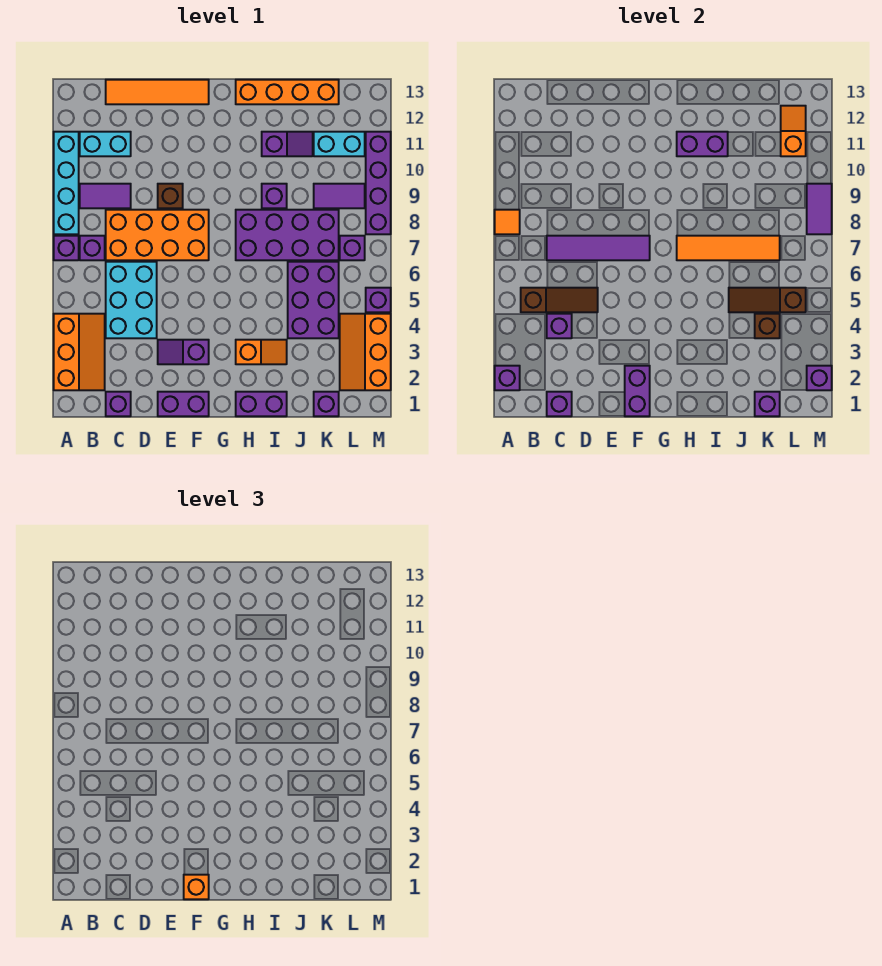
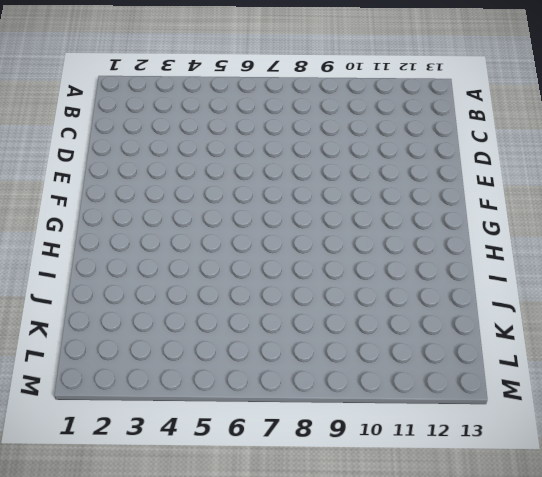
none -> orange slope A2:B4 level 1 top A
none -> purple brick A7 level 1
none -> cyan brick A8:A11 level 1
none -> purple brick B7 level 1

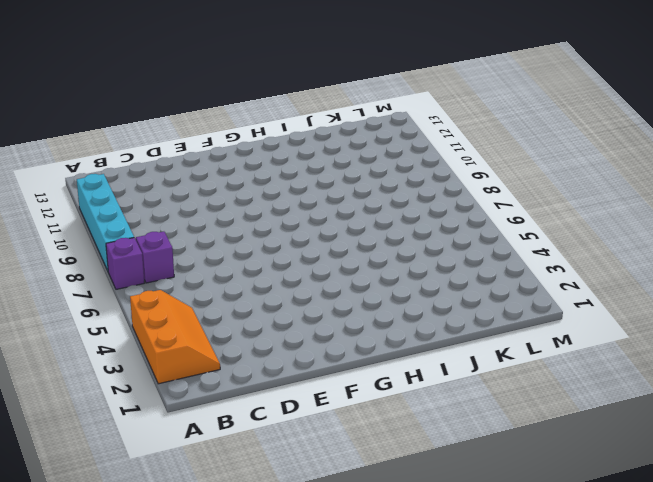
none -> purple tile B9:C9 level 1
none -> cyan brick B11:C11 level 1
none -> purple brick C1 level 1
none -> cyan brick C4:D6 level 1

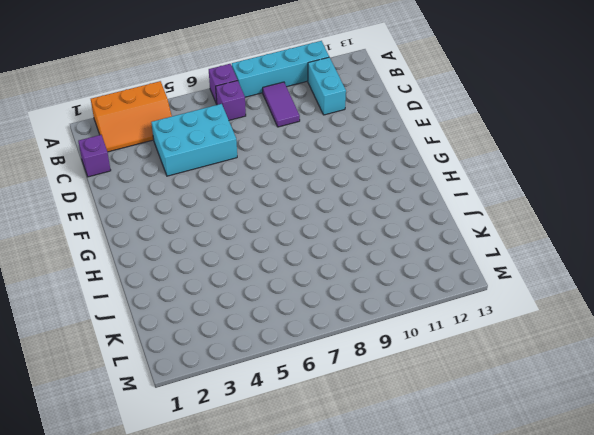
none -> orange brick C7:F8 level 1
none -> orange tile C13:F13 level 1
none -> purple brick E1:F1 level 1
none -> purple slope E3:F3 level 1 top F

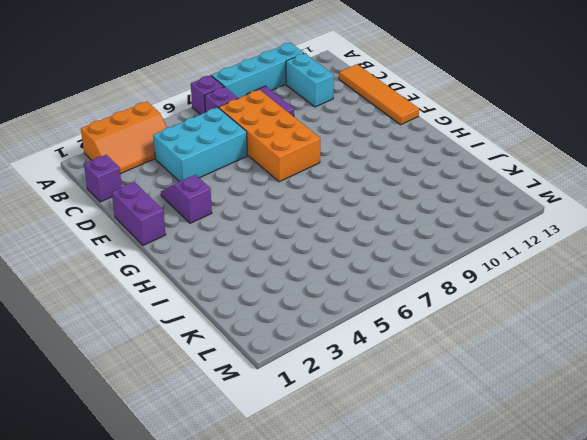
none -> brown brick E9 level 1
none -> purple brick H1:I1 level 1
none -> orange slope H3:I3 level 1 top H
none -> purple brick H7:K8 level 1

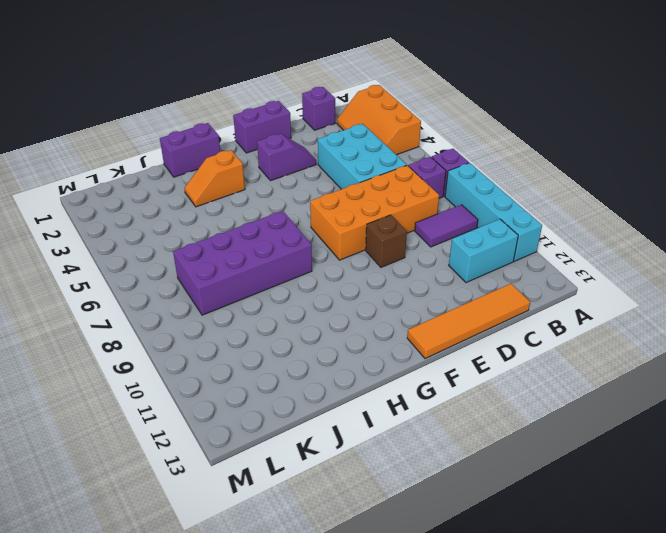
none -> orange brick H13:K13 level 1
none -> purple brick I9 level 1
none -> purple slope I11:J11 level 1 top I
none -> purple brick J4:K6 level 1

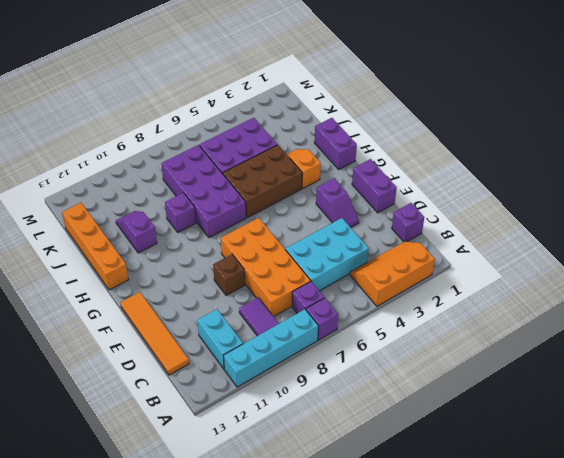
brown brick H4:I6 level 1 -> none
none -> purple brick K1 level 1
none -> purple tile K9:L9 level 1
none -> cyan brick K11:L11 level 1
none -> orange slope L2:M4 level 1 top M

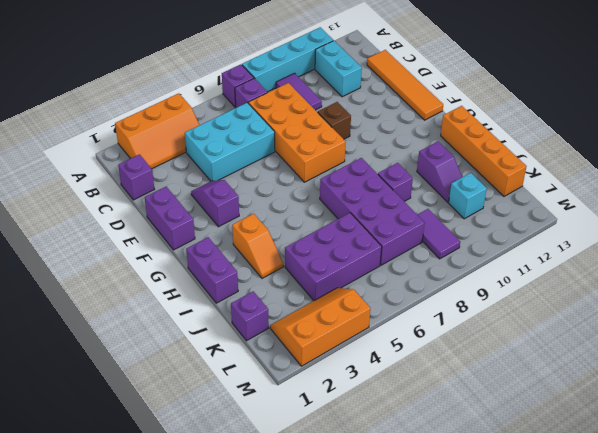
cyan brick K11 level 1 -> cyan brick K11:L11 level 1
none -> purple brick L7 level 1
none -> purple brick M5 level 1
none -> purple brick M8:M11 level 1
none -> purple brick A2 level 2

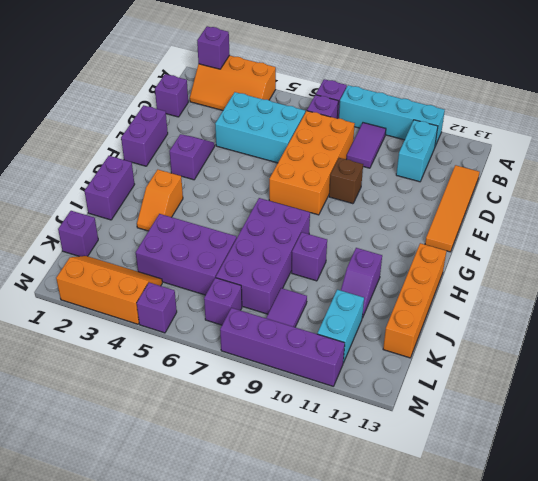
none -> orange tile A8 level 2
none -> brown slope B5:D5 level 2 top B
none -> purple brick C1 level 2
none -> purple brick C4 level 2

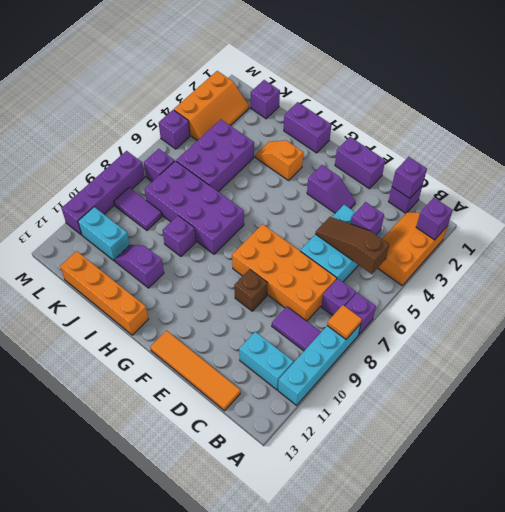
none -> purple tile C7:F7 level 2
none -> purple brick F1:F2 level 2
none -> orange tile H7:K7 level 2
none -> purple brick H11:I11 level 2

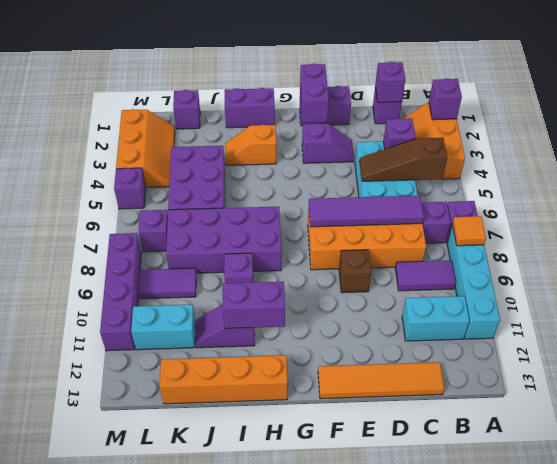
none -> orange tile H7:K7 level 2
none -> brown slope J5:L5 level 2 top L
none -> purple brick K1 level 2
none -> brown brick K4 level 2

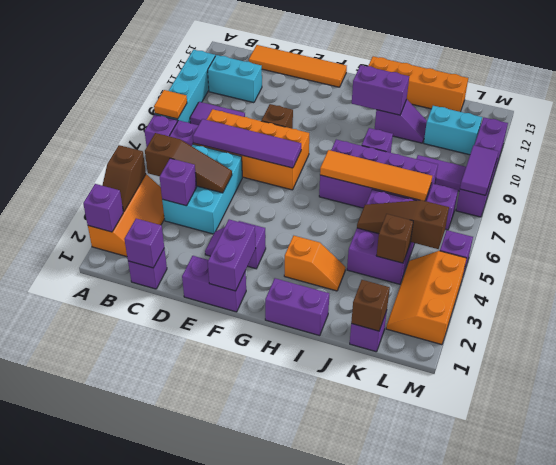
brown slope A3:A4 level 2 top 4 -> none
brown brick K1 level 2 -> purple brick K1 level 2
none -> orange slope L11:L12 level 2 top 11
none -> purple brick M2 level 2
none -> orange brick F1 level 3

